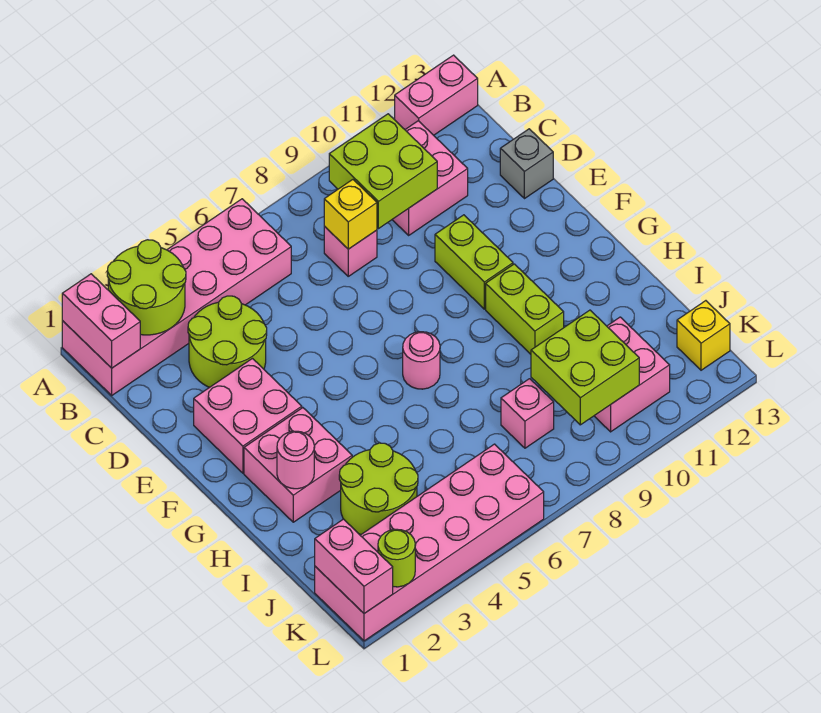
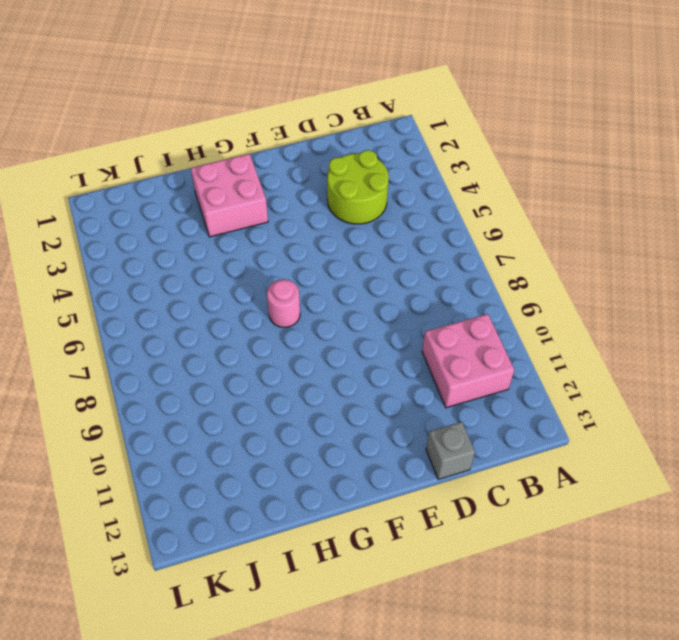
none -> pink brick A1:B6 level 1
none -> pink brick A12:A13 level 1
none -> pink brick C8 level 1

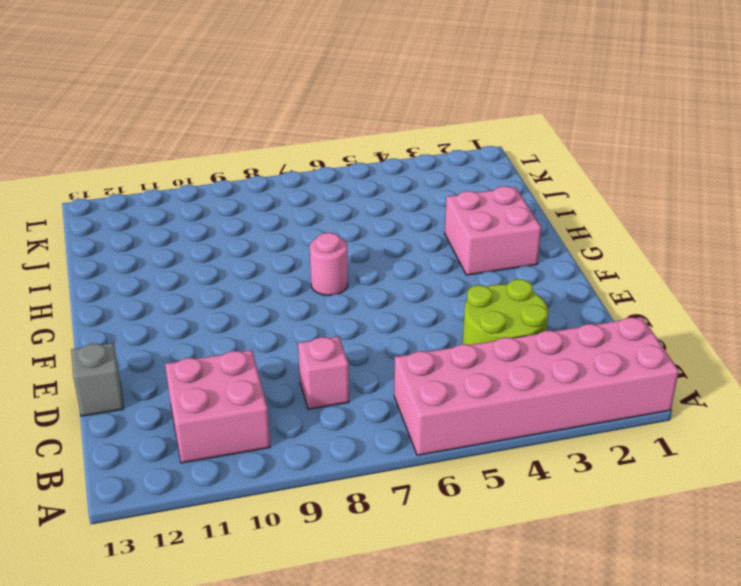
none -> pink brick A12:A13 level 1
none -> pink brick E2:F3 level 1
none -> lime brick E10:F10 level 1

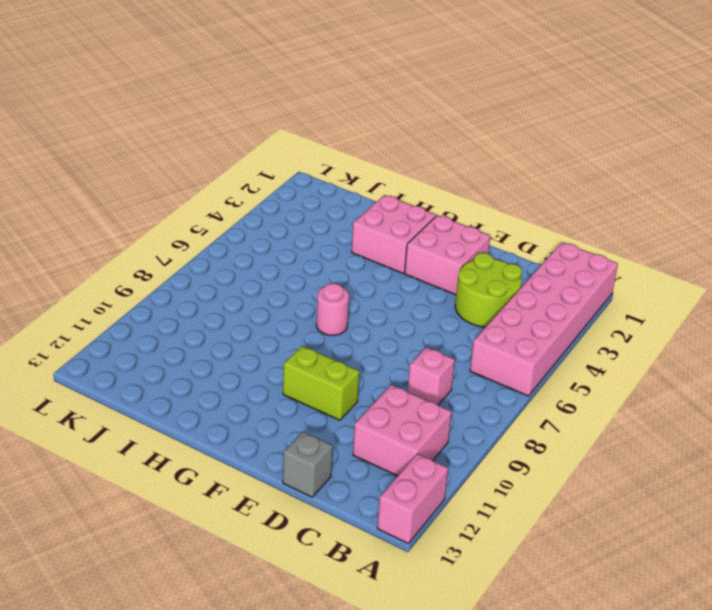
none -> lime brick G10:H10 level 1
none -> lime round brick I3:J4 level 1
none -> pink brick J8 level 1

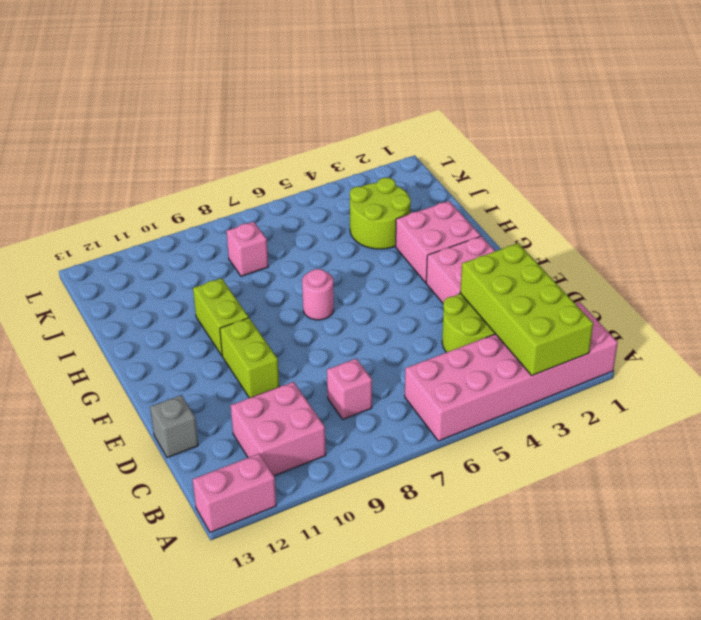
lime brick A2:D3 level 2 -> lime round brick A2:B3 level 2
none -> pink brick J10:K11 level 1
none -> pink brick K1:L6 level 1
none -> yellow brick K13 level 1

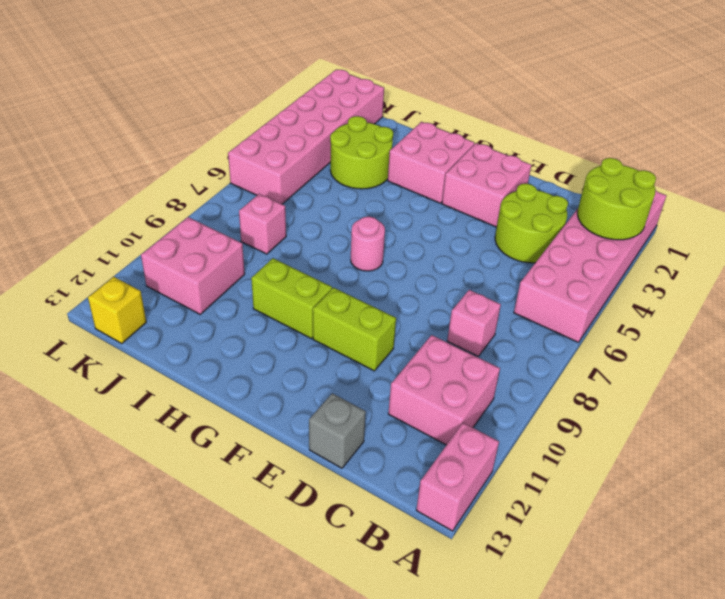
none -> pink brick A1:B1 level 2
none -> lime brick B9:C10 level 2
none -> yellow brick C8 level 2

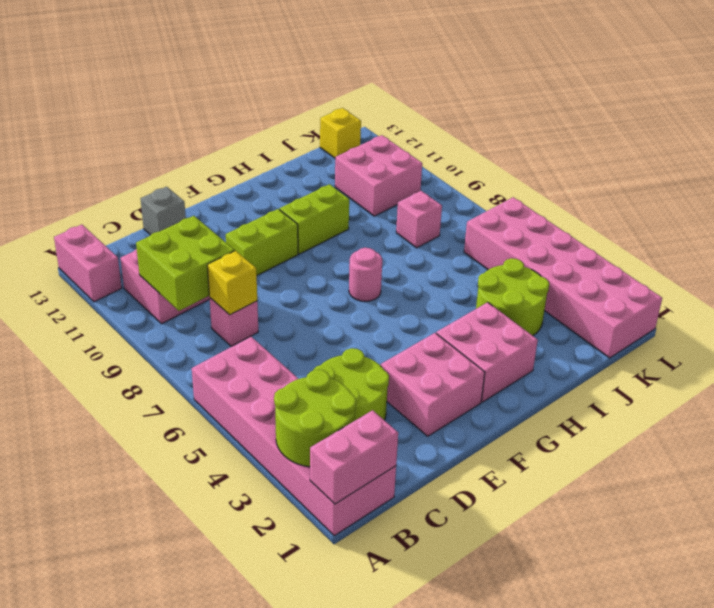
none -> pink round brick H2 level 2
none -> lime brick J9:K10 level 2
none -> pink brick K1:L1 level 2

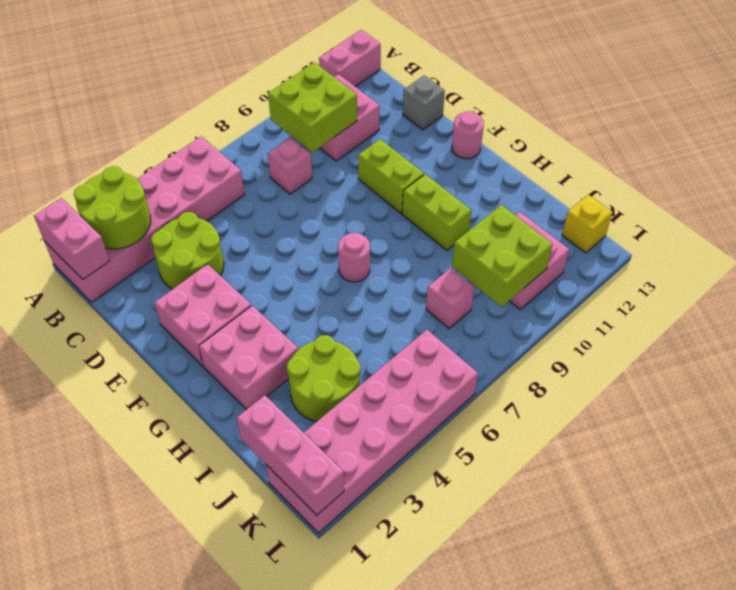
pink round brick F13 level 1 -> pink round brick H2 level 2
pink brick J1:L1 level 2 -> pink brick K1:L1 level 2
none -> yellow brick C8 level 2
none -> lime round brick L2 level 2

